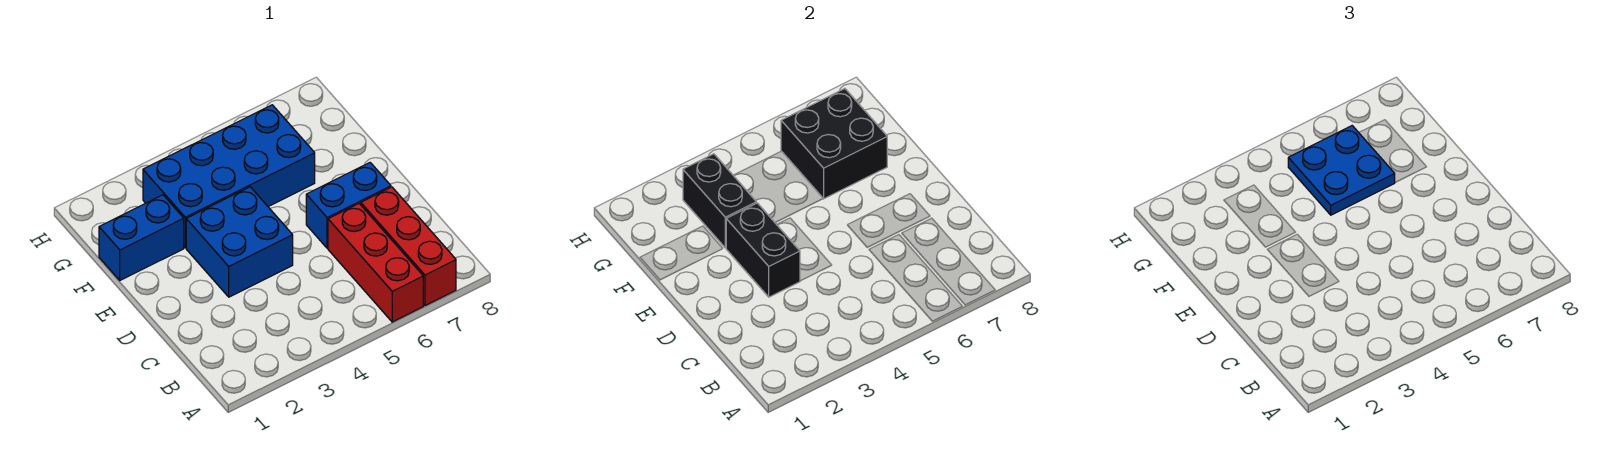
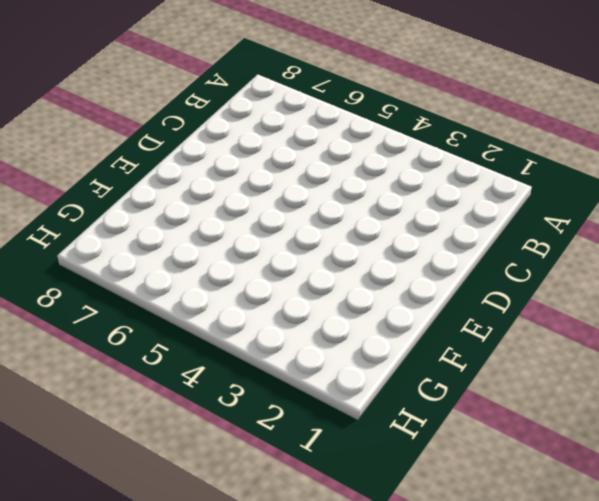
none -> red brick A6:C6 level 1
none -> red brick A7:C7 level 1

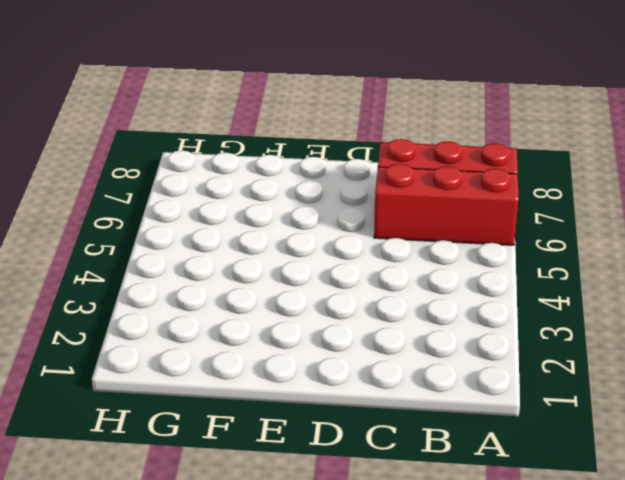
none -> blue brick D3:E4 level 1
none -> blue brick D6:D7 level 1

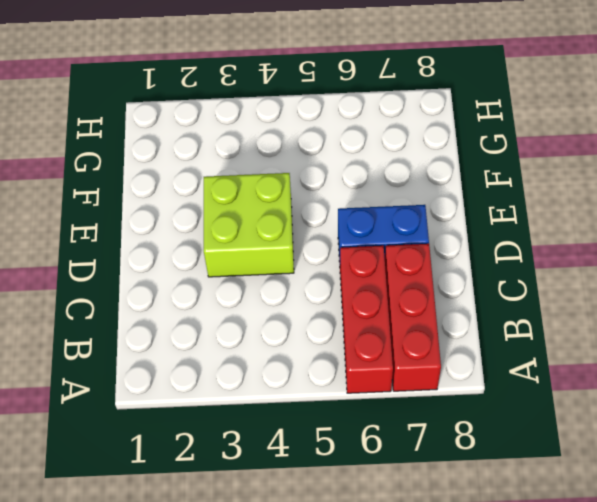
lime brick D3:E4 level 1 -> blue brick D3:E4 level 1
none -> blue brick F1:F2 level 1
none -> blue brick F3:G6 level 1

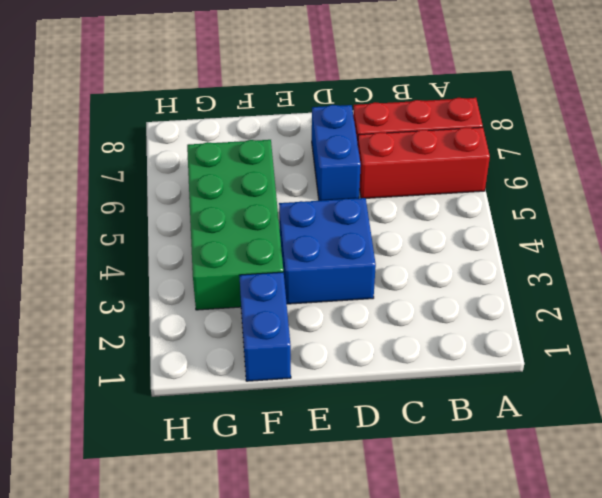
green brick F3:G6 level 1 -> blue brick F3:G6 level 1
none -> black brick D3:E3 level 2
none -> black brick F3:G3 level 2

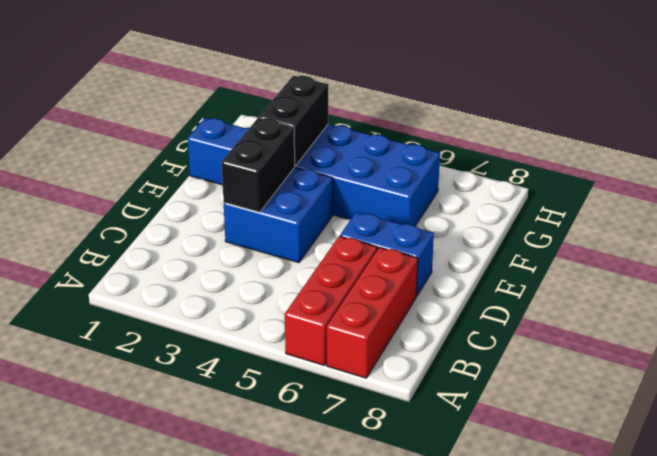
none -> black brick F6:G7 level 2
none -> blue plate F5:G6 level 3

